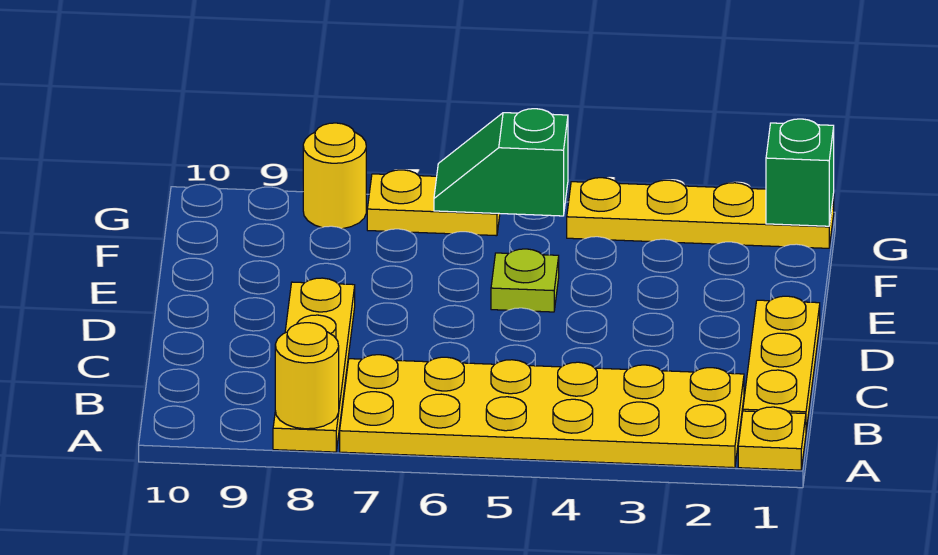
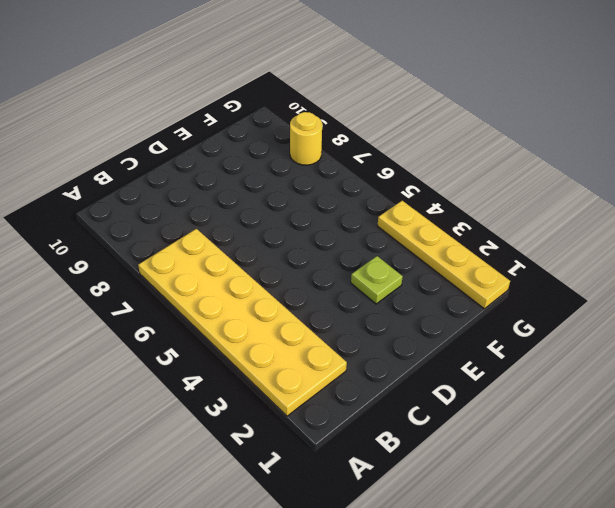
lime plate E3 level 1 -> lime plate E5 level 1
none -> yellow plate A1 level 1
none -> yellow plate A8:D8 level 1

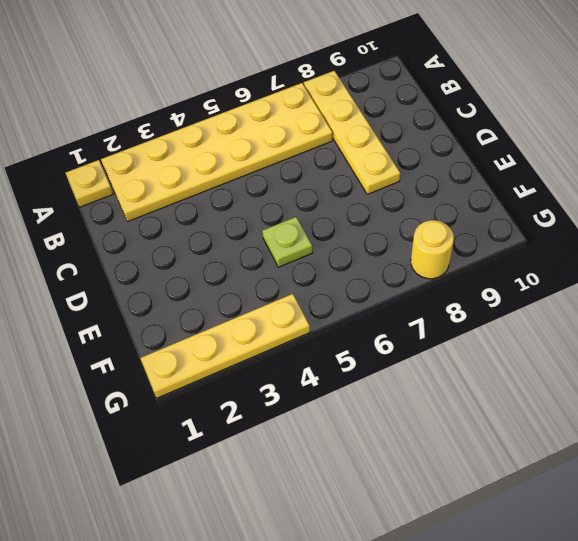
none -> yellow plate B1:D1 level 1
none -> yellow plate G6:G7 level 1

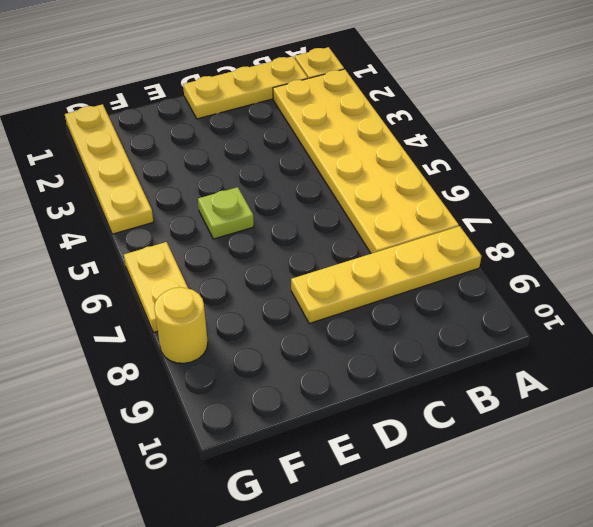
none -> yellow round brick A8 level 2
none -> green brick G1 level 2

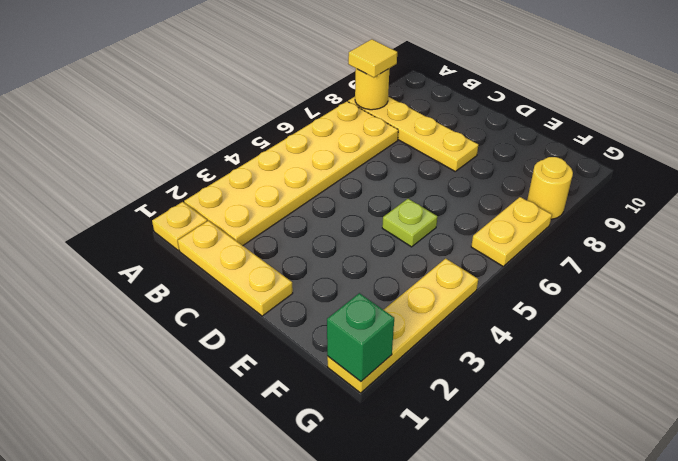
yellow tile A8 level 3 -> none
none -> green slope G5:G6 level 2 top 5

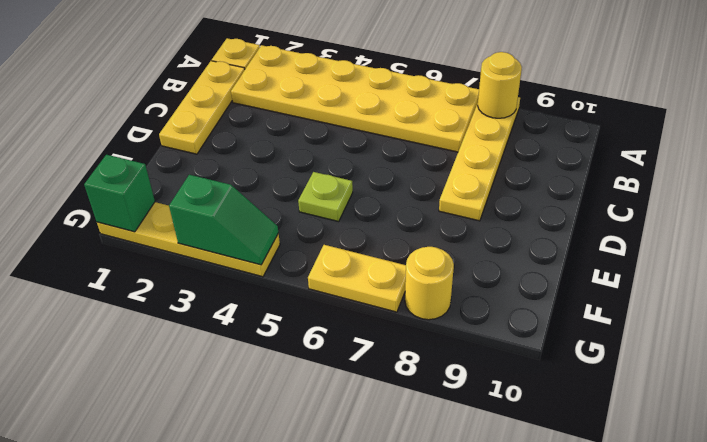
green slope G3:G4 level 2 top 3 -> green slope G5:G6 level 2 top 5

